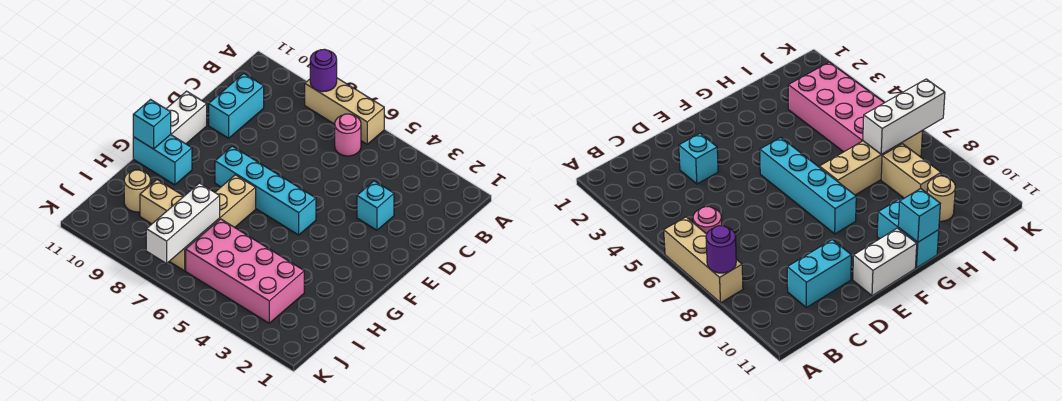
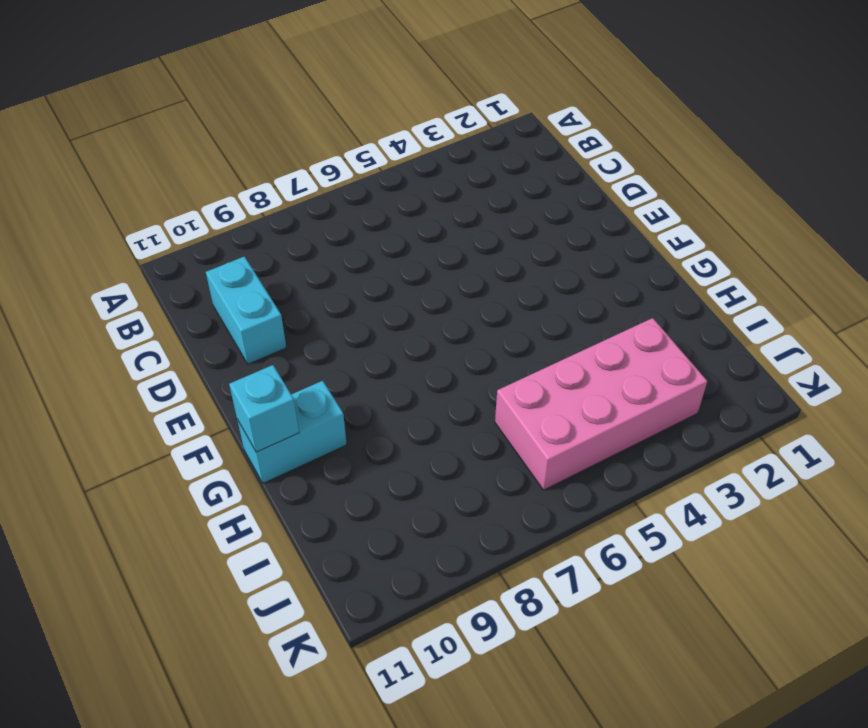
none -> tan brick A6:A8 level 1
none -> pink round brick B6 level 1
none -> cyan brick D3 level 1

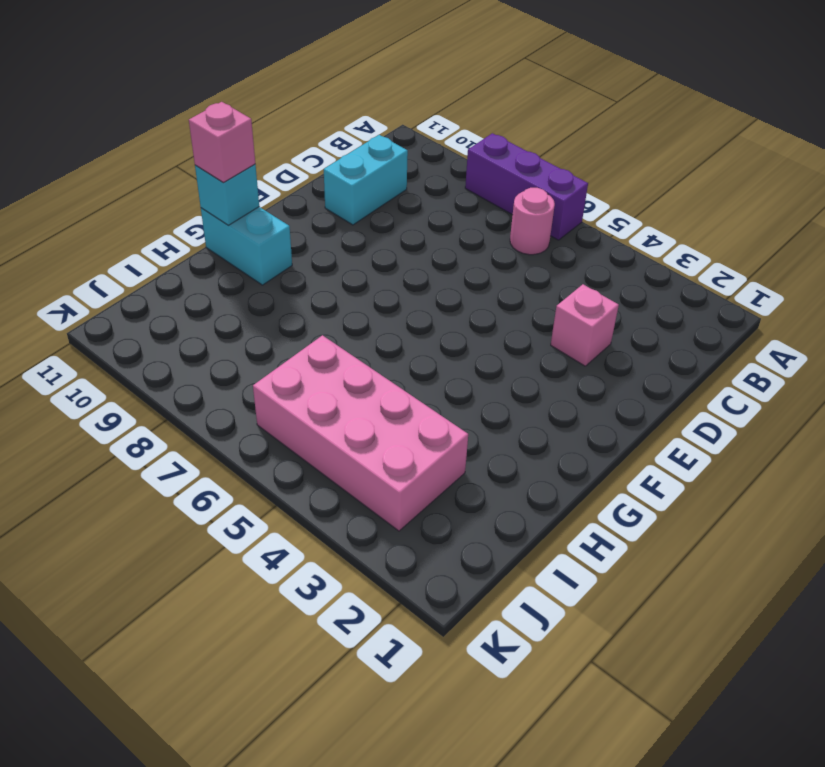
purple brick A6:A8 level 1 -> tan brick A6:A8 level 1
pink brick D3 level 1 -> cyan brick D3 level 1
pink brick G11 level 3 -> none
none -> white brick E11:F11 level 1
none -> cyan brick F5:F8 level 1
none -> tan brick G7:J7 level 1

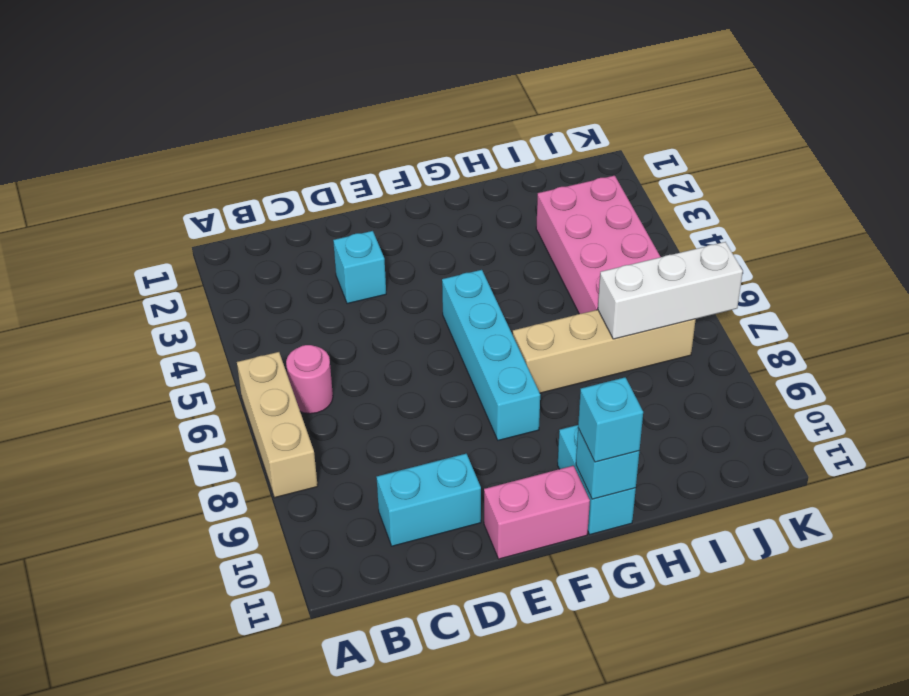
pink brick E11:F11 level 1 -> white brick E11:F11 level 1
cyan brick G11 level 3 -> none
none -> tan brick I8:I9 level 1
none -> tan round brick I10 level 1
none -> purple round brick A8 level 2

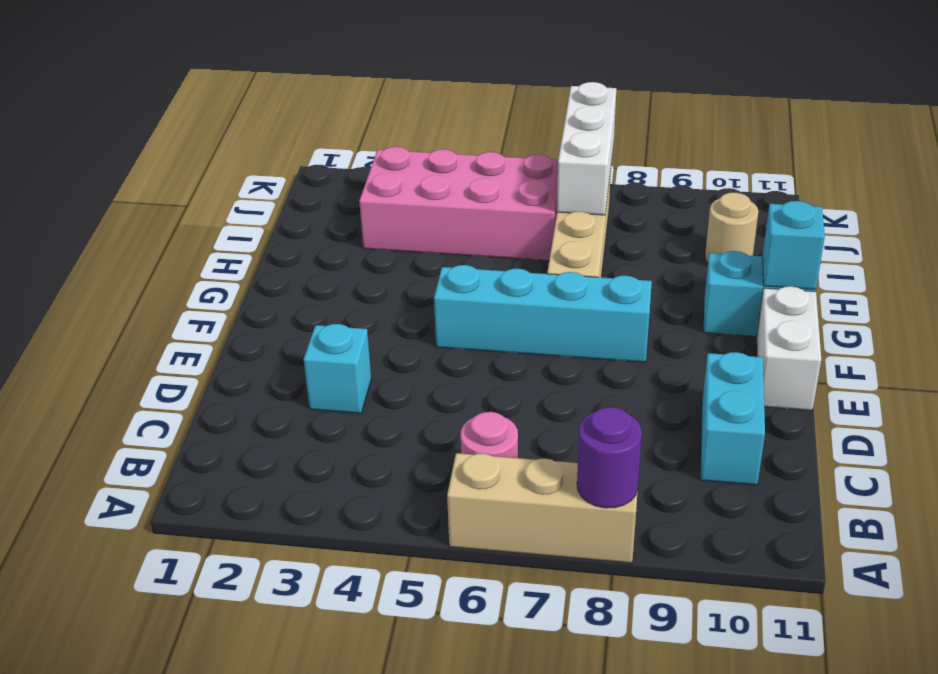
none -> tan brick I8:I9 level 1

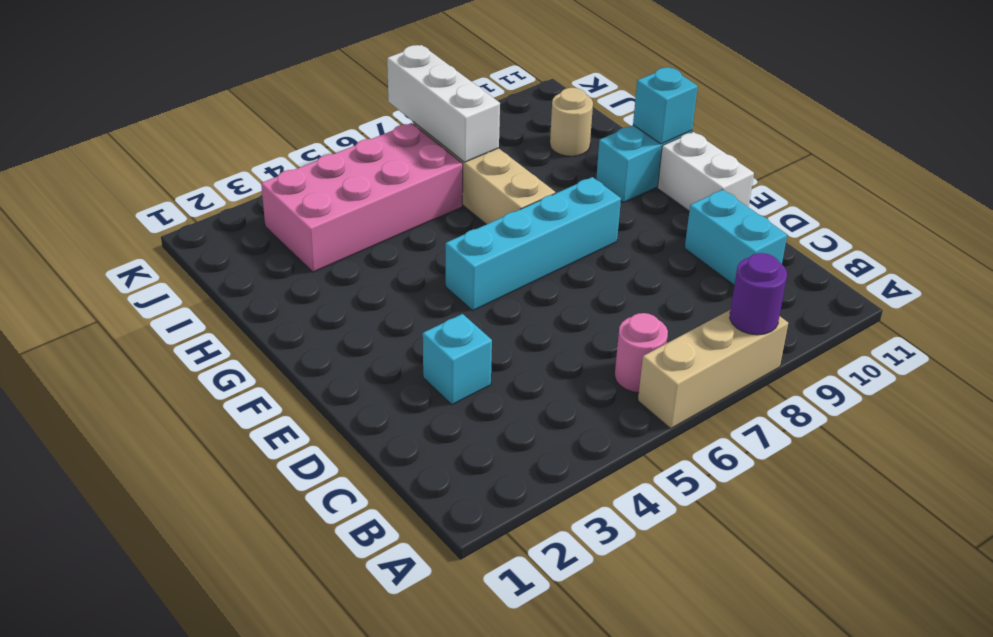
none -> tan brick I8:I9 level 1

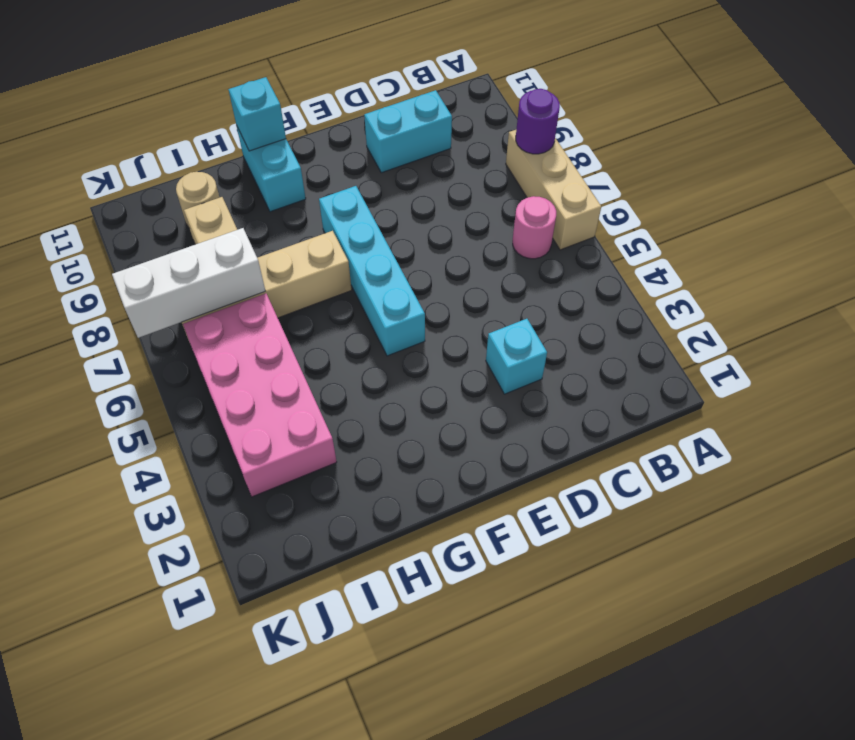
none -> white brick E11:F11 level 1

